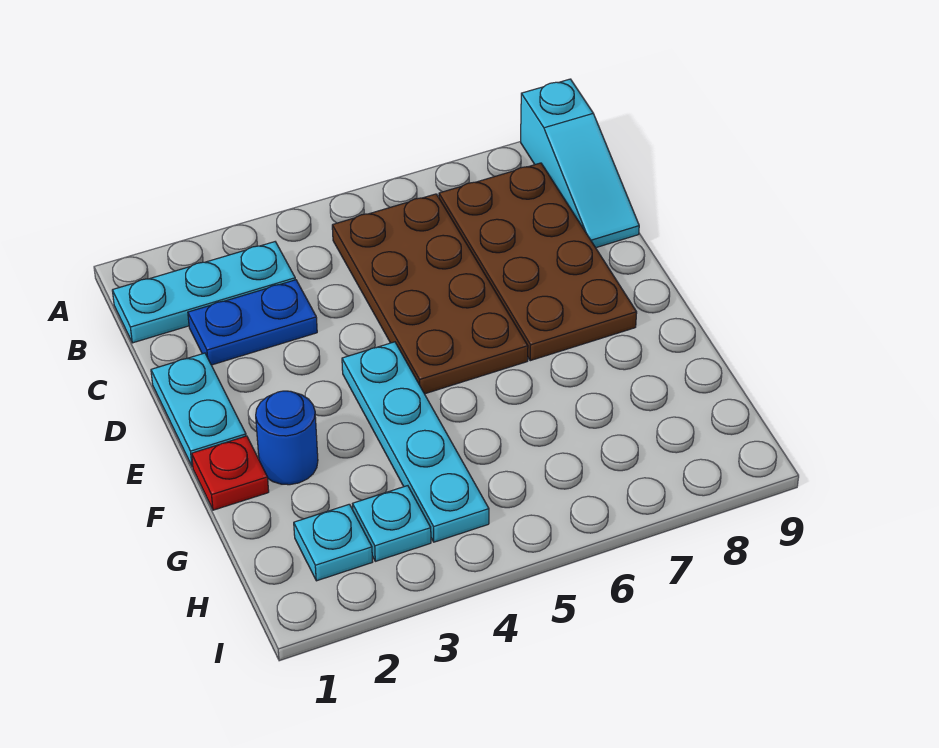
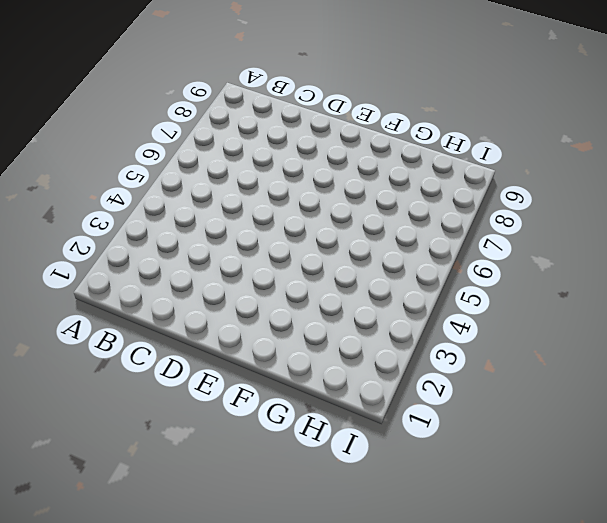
none -> cyan slope A9:C9 level 1 top A
none -> cyan plate B1:B3 level 1

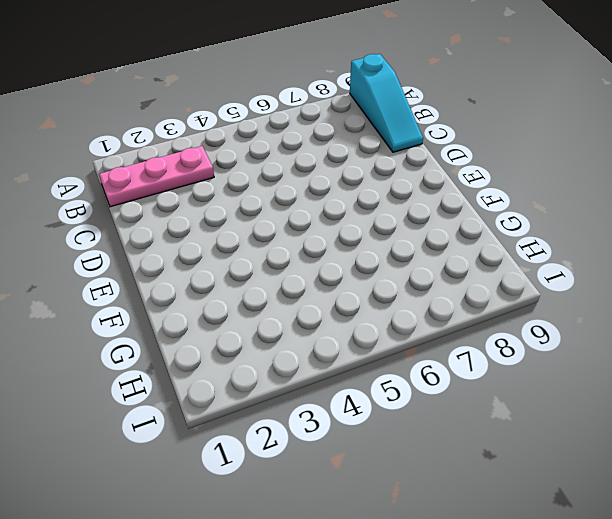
pink plate B1:B3 level 1 -> cyan plate B1:B3 level 1
none -> brown plate B5:E6 level 1
none -> brown plate B7:E8 level 1

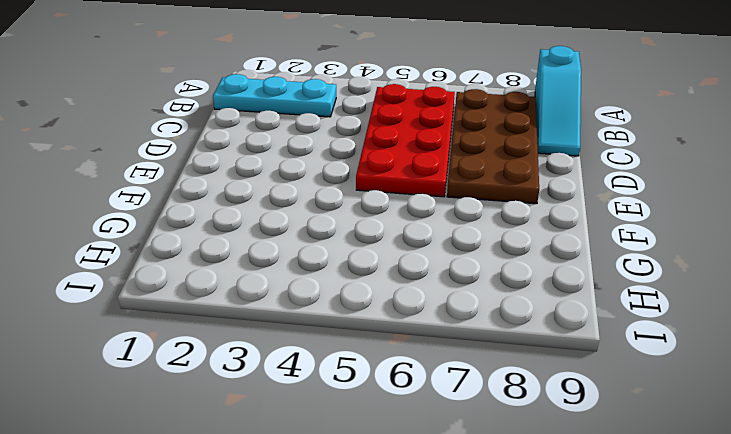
red plate B5:E6 level 1 -> brown plate B5:E6 level 1
none -> blue plate C2:C3 level 1
none -> cyan plate D1:E1 level 1

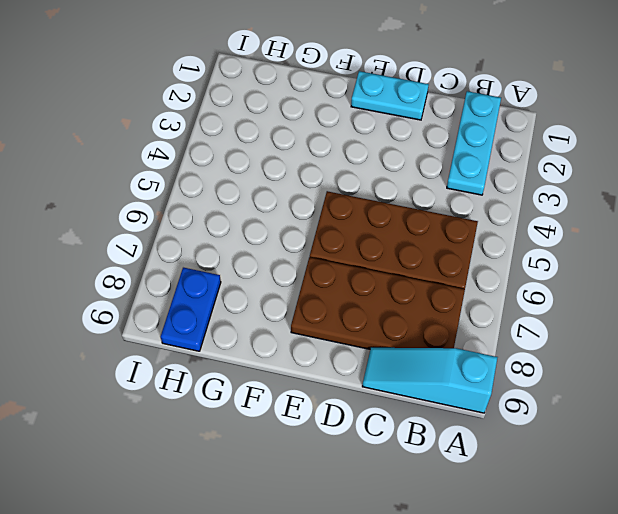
blue plate H8:H9 level 1 -> blue plate C2:C3 level 1
none -> cyan plate E4:H4 level 1
none -> red plate F1 level 1

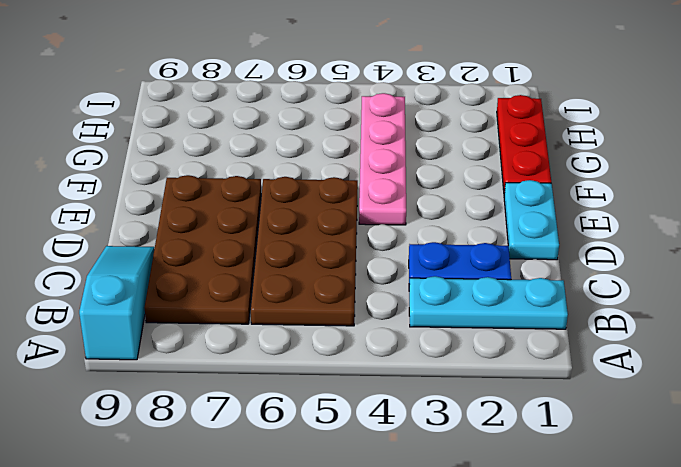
pink plate E4:H4 level 1 -> cyan plate E4:H4 level 1
red plate F1:H1 level 1 -> red plate F1 level 1
none -> blue round brick F2 level 1
none -> cyan plate H2 level 1

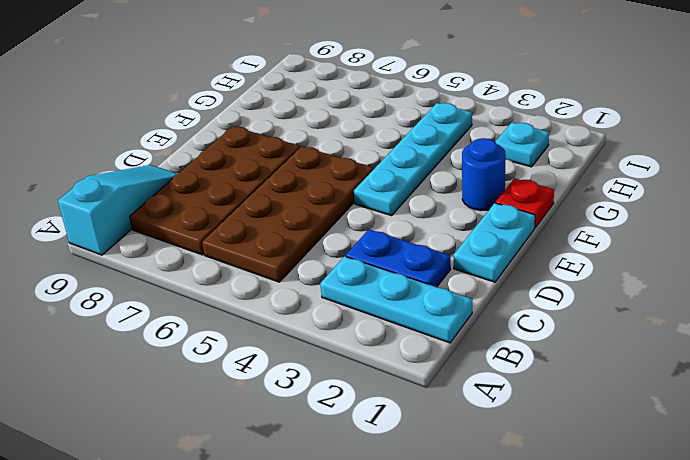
none -> cyan plate H3 level 1

